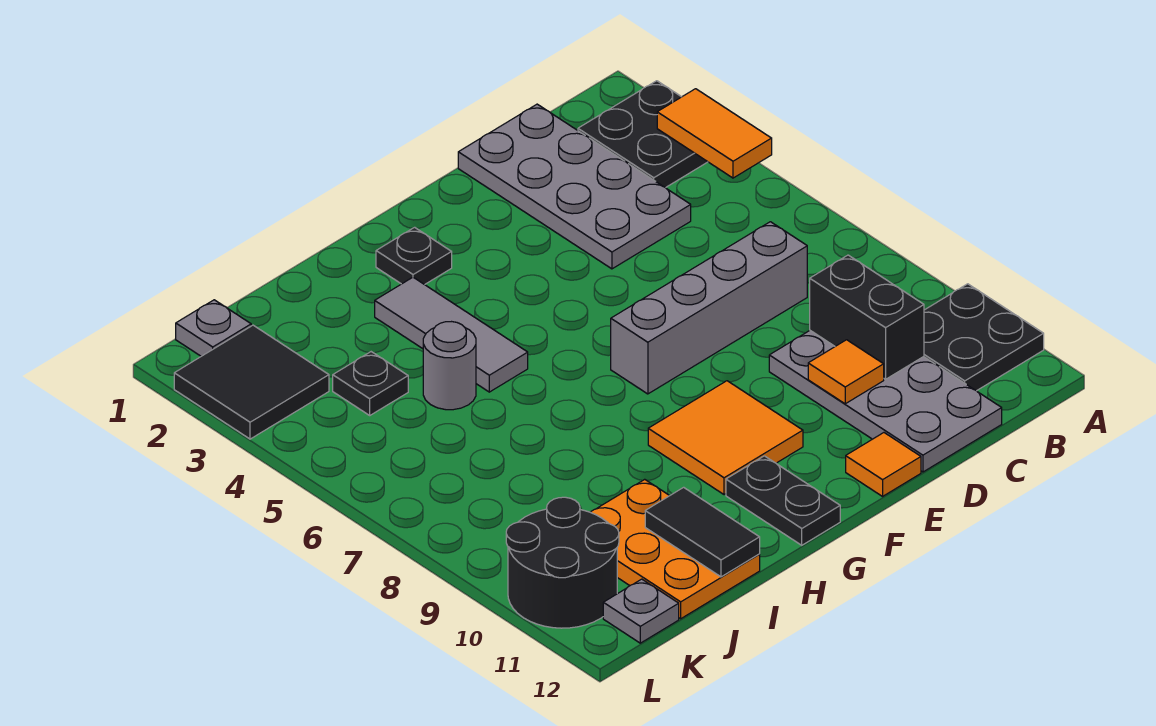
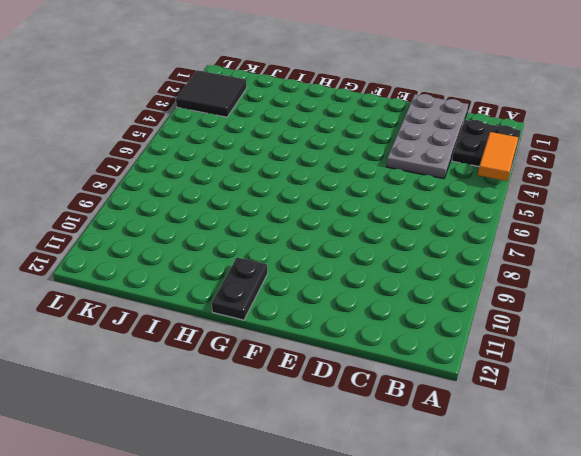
none -> black plate A10:B11 level 1
none -> grey brick C7:F7 level 1
none -> grey plate C9:D12 level 1

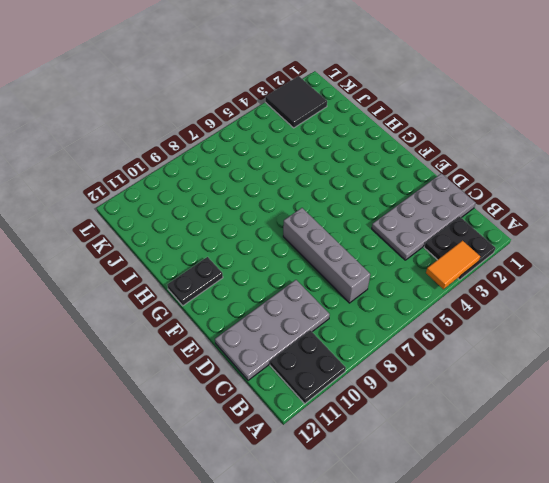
none -> orange tile E12 level 1
none -> orange tile F9:G10 level 1
none -> black plate G2 level 1

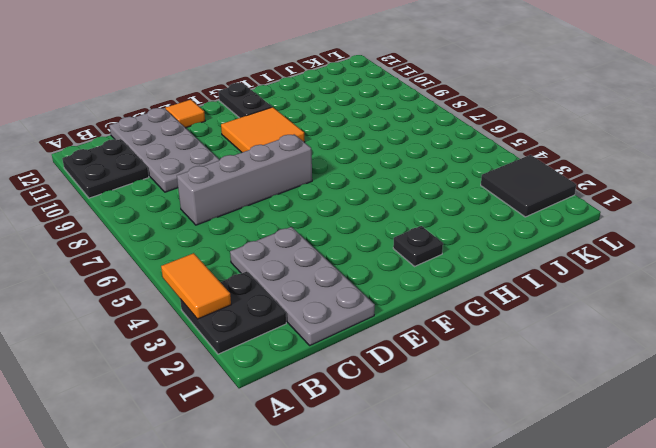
none -> grey tile H3:H5 level 1
none -> grey round brick I5 level 1
none -> orange plate I10:J12 level 1

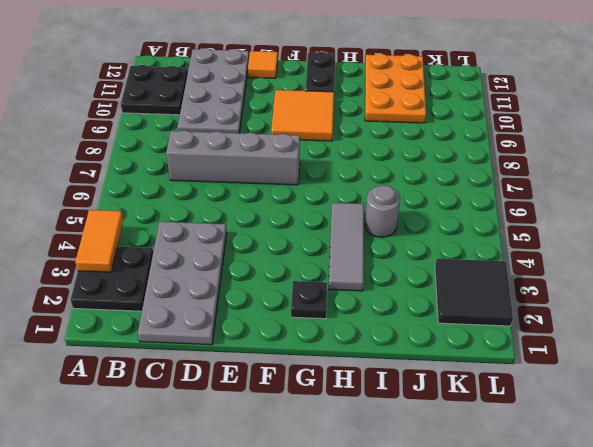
none -> black plate J4 level 1
none -> grey plate K1 level 1
none -> black round brick K10:L11 level 1

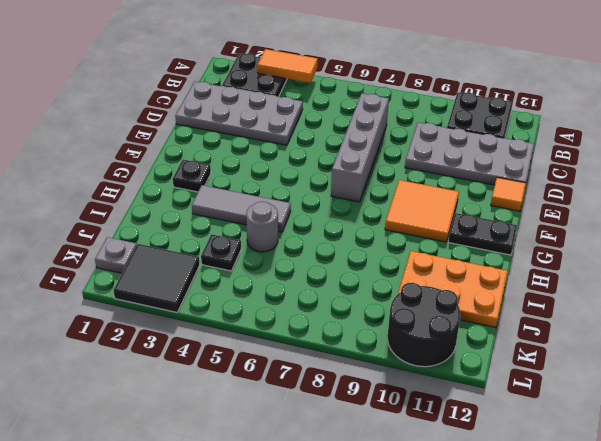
none -> grey plate K12 level 1
none -> black brick C9:C10 level 2
none -> orange tile D10 level 2

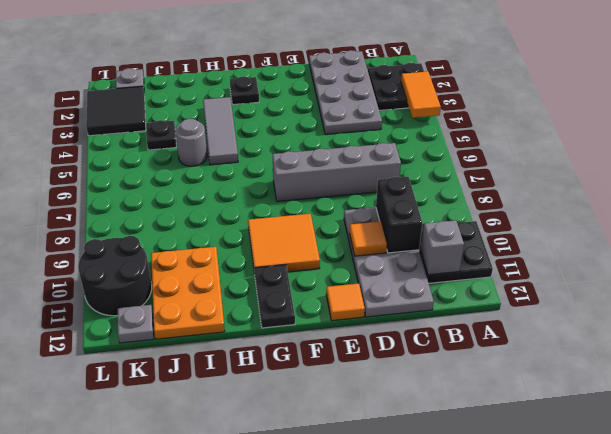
grey brick B11 level 2 -> none
none -> black tile I11:I12 level 2

